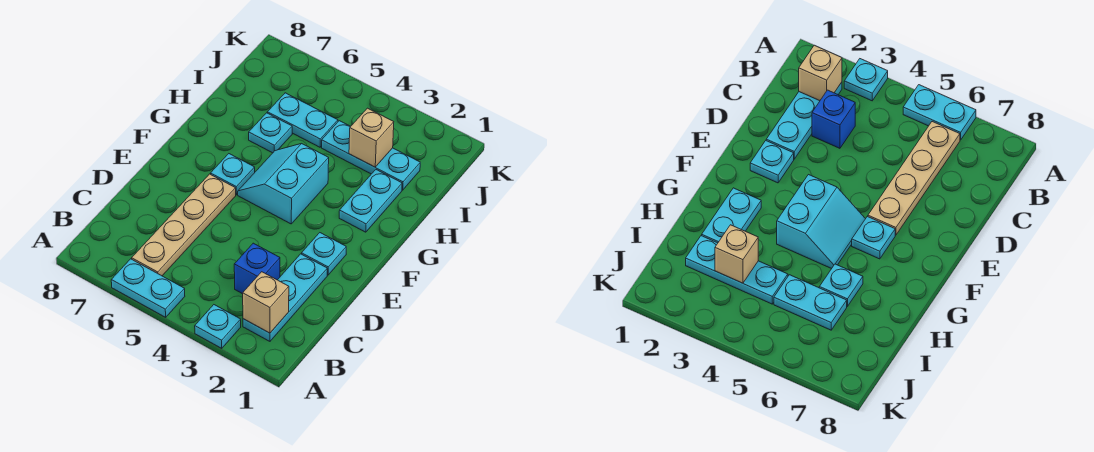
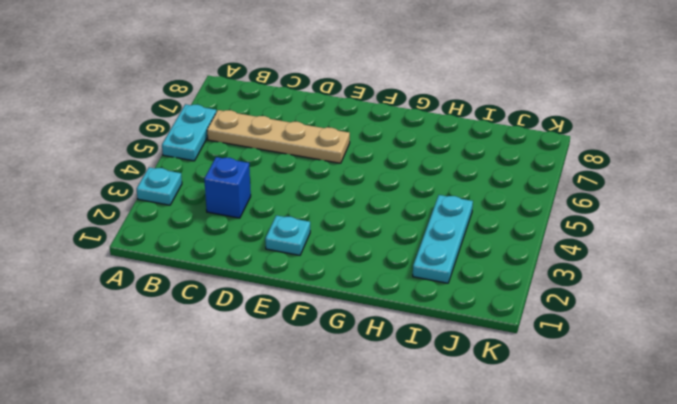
none -> cyan plate B2:D2 level 1
none -> cyan slope F4:G5 level 1 top 4
none -> cyan plate F6 level 1

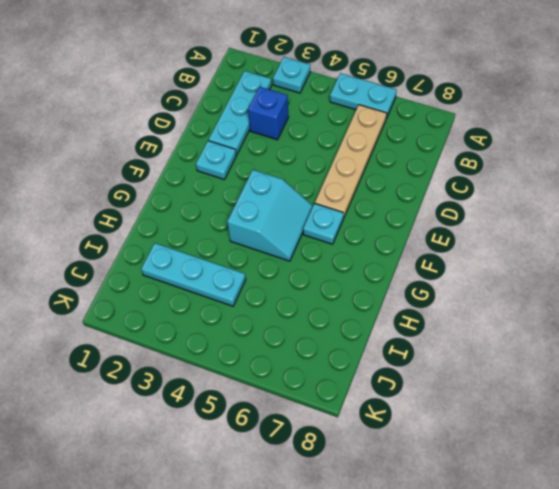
none -> cyan plate G2:H2 level 1
none -> cyan plate H6 level 1
none -> cyan plate I5:I6 level 1

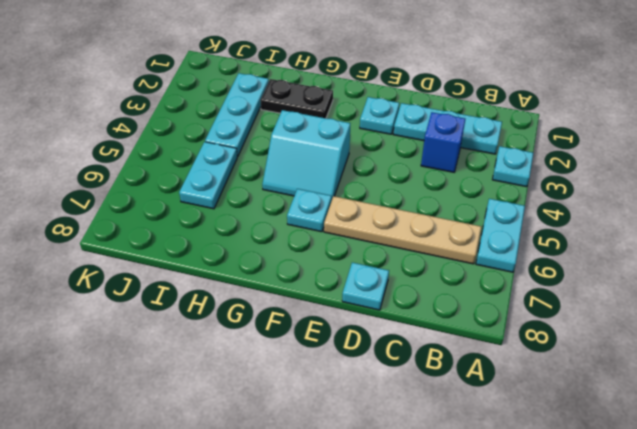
cyan plate D8 level 1 -> cyan plate H6 level 1
black plate G2:H2 level 1 -> cyan plate G2:H2 level 1
none -> tan brick B2 level 2
none -> tan brick I3 level 2

